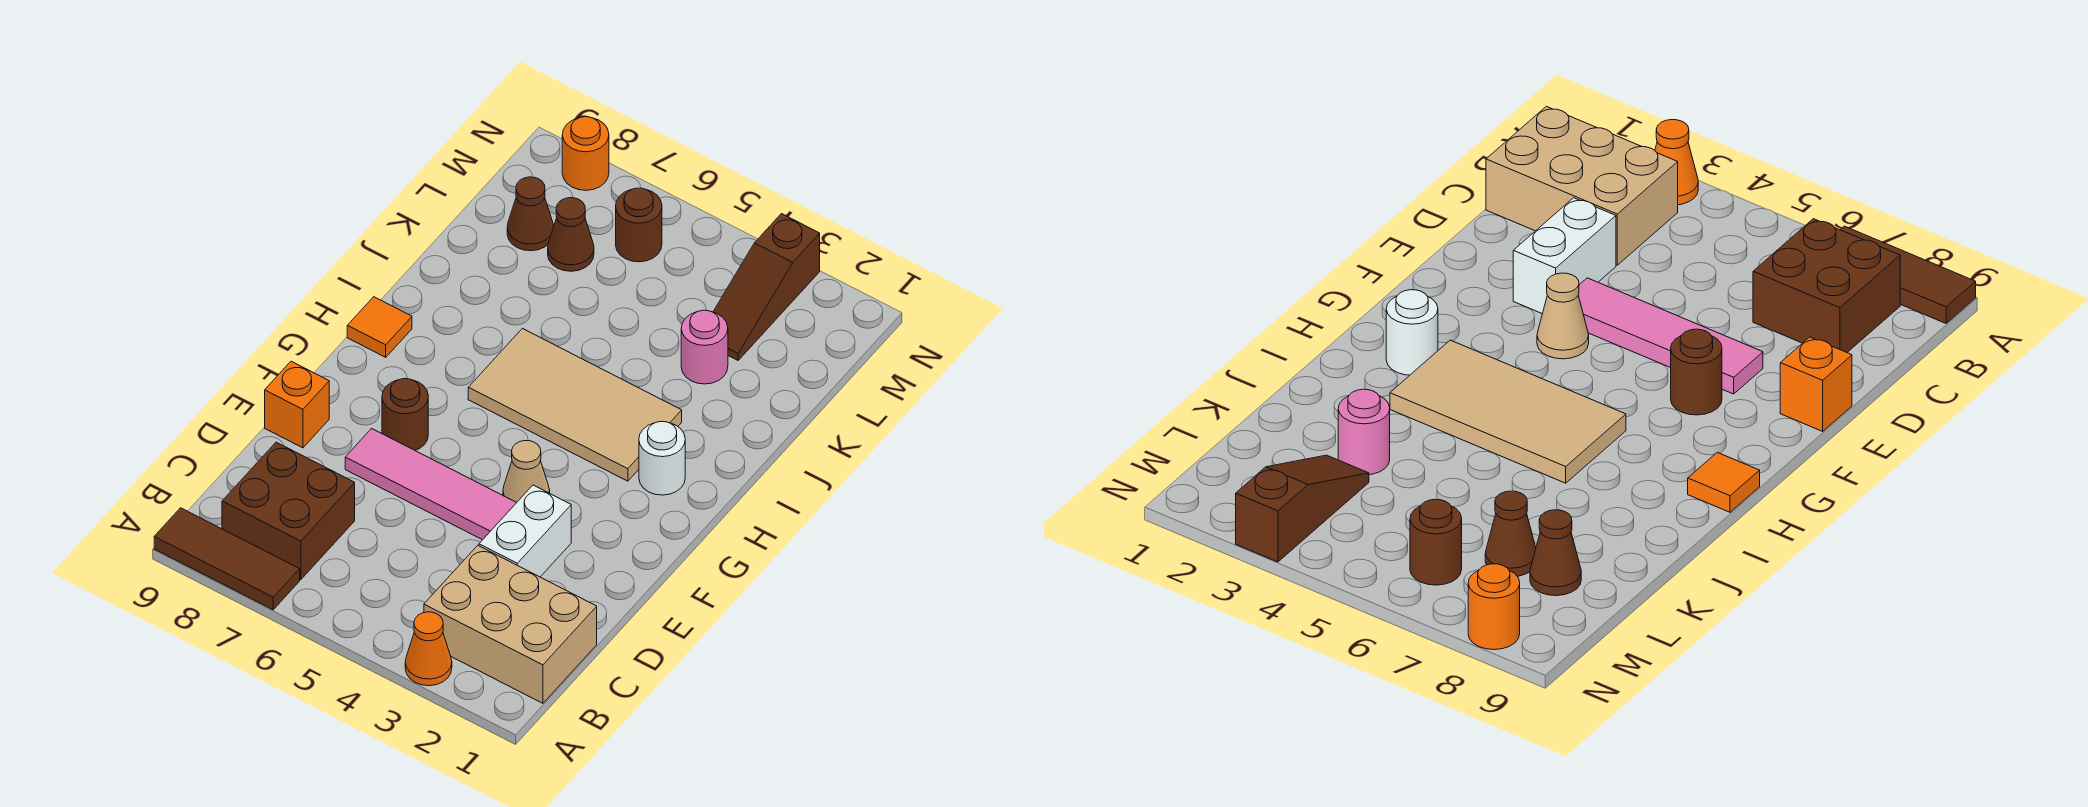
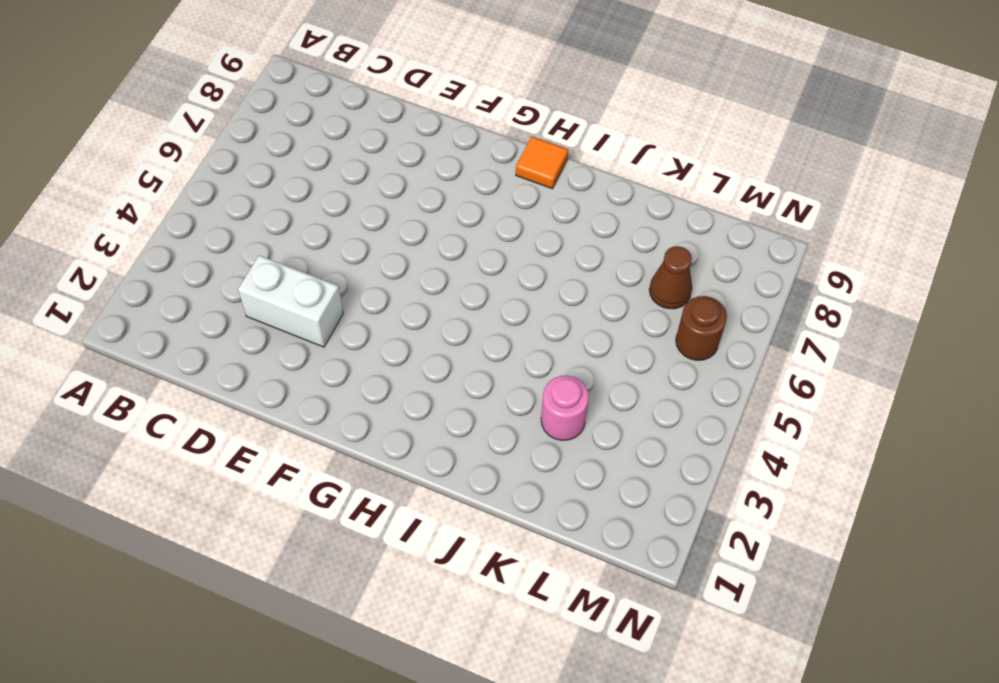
none -> orange cone A3 level 1
none -> brown tile A7:A9 level 1
none -> tan brick B1:C3 level 1

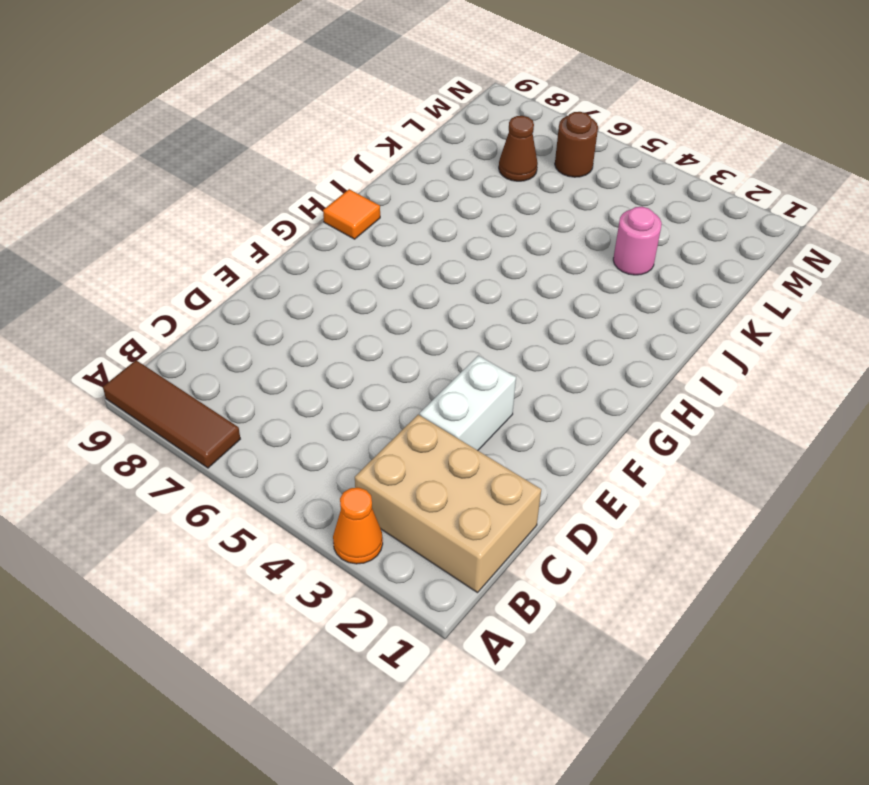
none -> brown brick B7:C8 level 1
none -> pink tile E4:E7 level 1
none -> orange brick E9 level 1

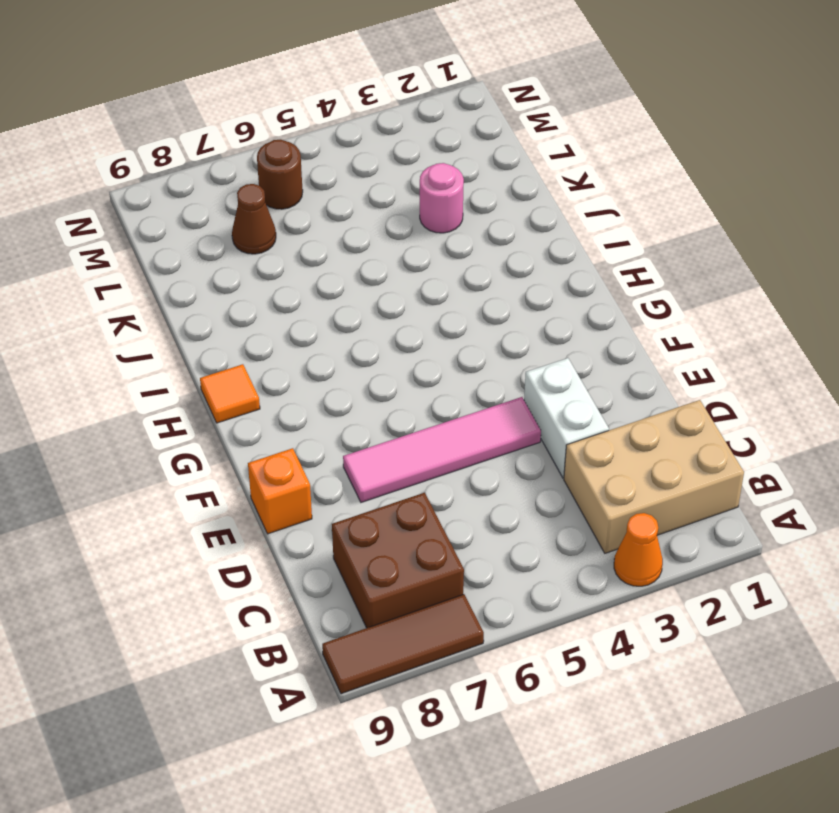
none -> tan cone F4 level 1
none -> brown round brick F7 level 1
none -> white round brick H2 level 1

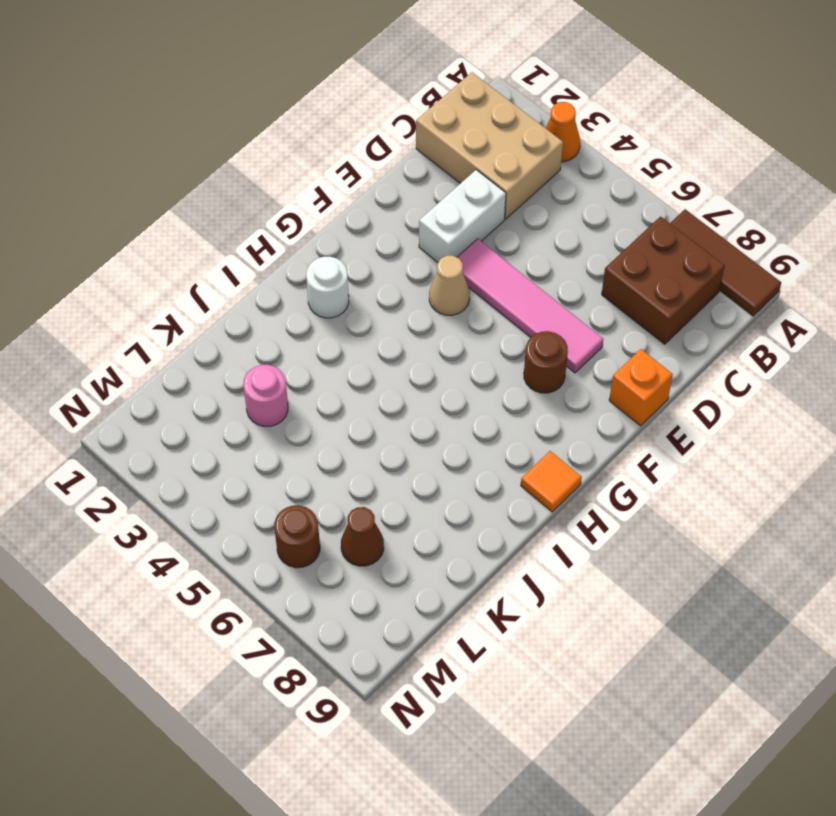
none -> tan tile H3:I6 level 1
none -> brown slope L3:N3 level 1 top N
none -> brown cone L8 level 1

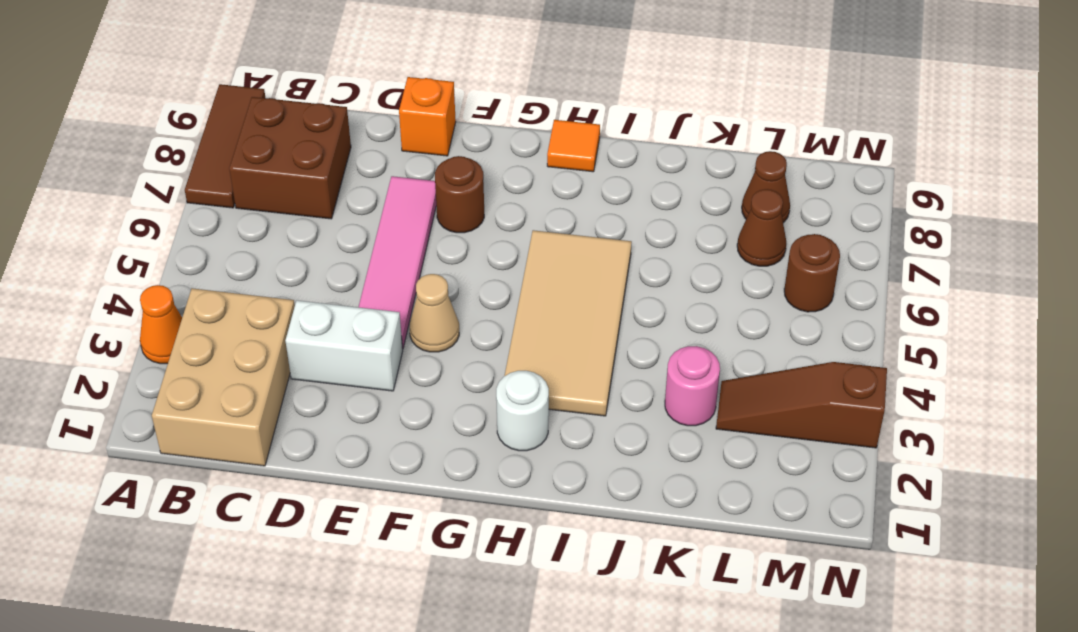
none -> orange round brick N8 level 1

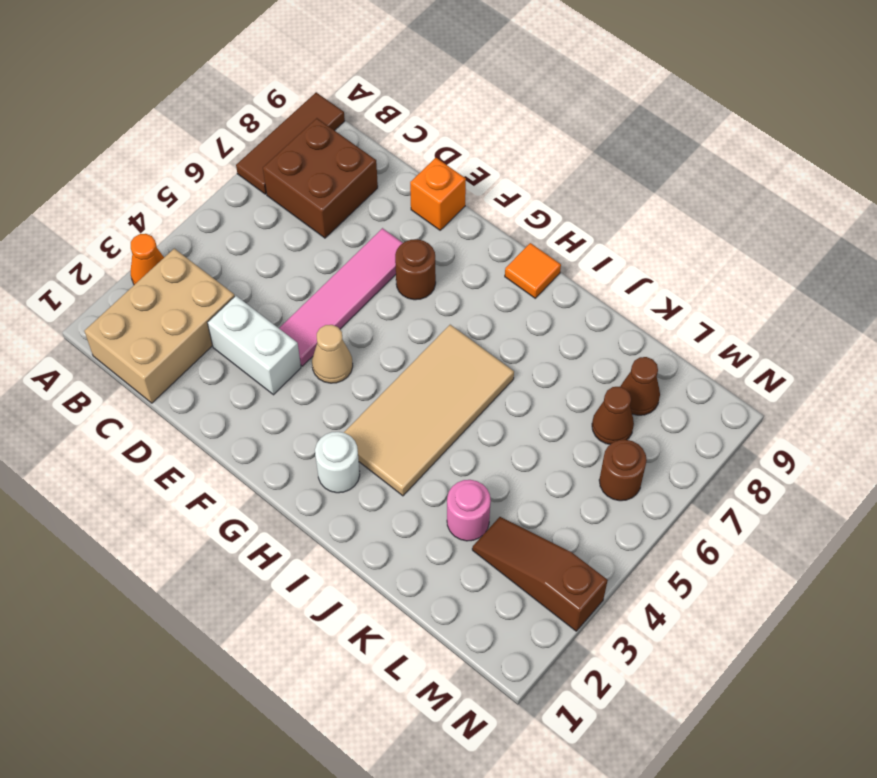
none -> orange round brick N8 level 1

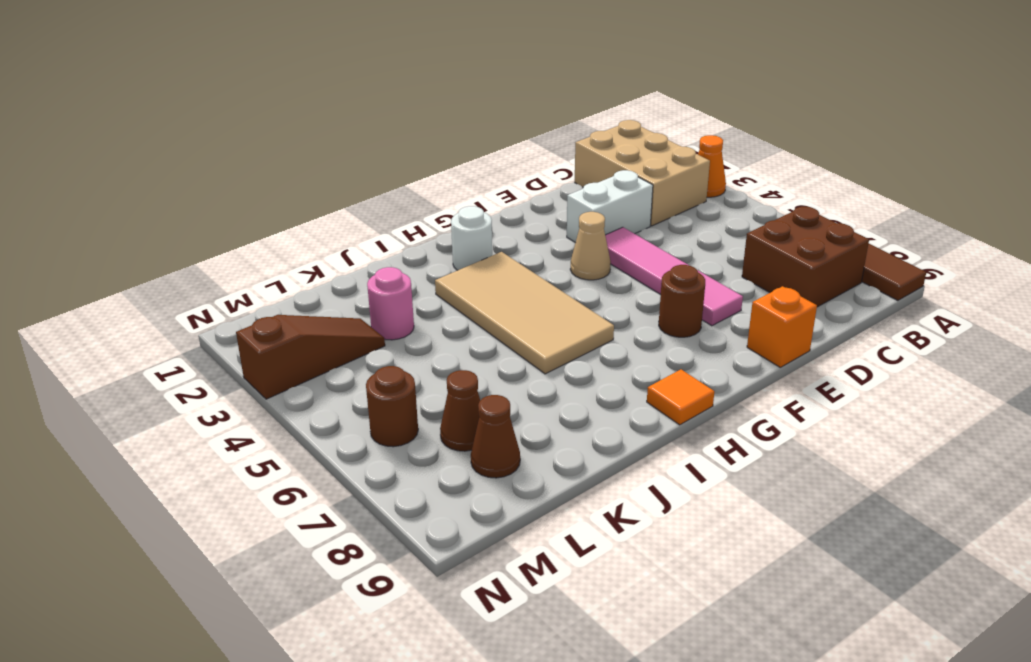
none -> orange round brick N8 level 1

